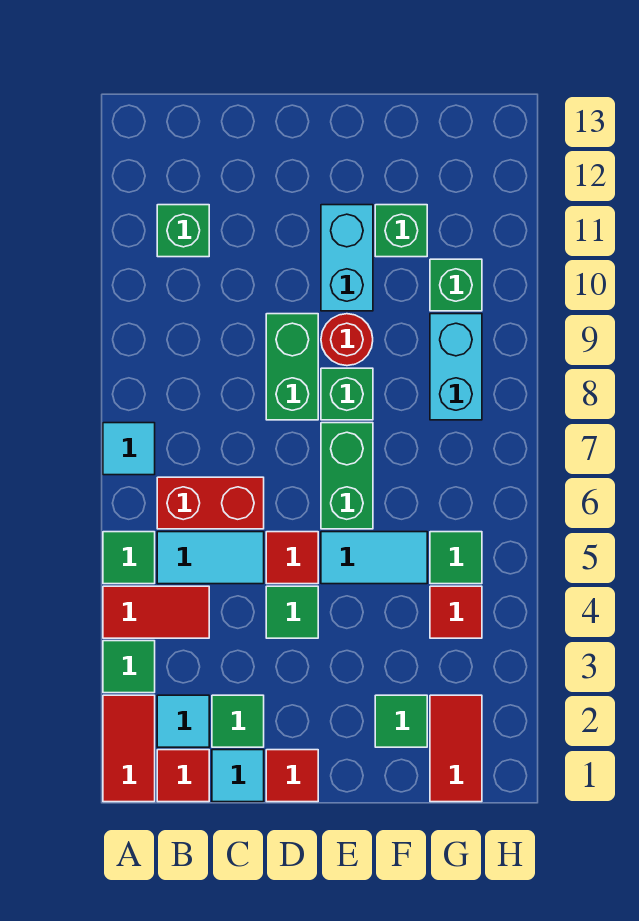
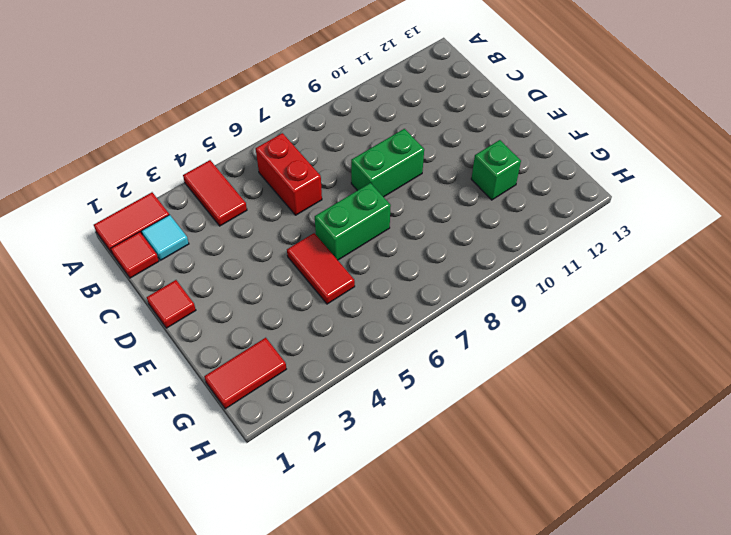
red tile E5:F5 level 1 -> cyan tile E5:F5 level 1
none -> green tile A3 level 1
none -> green tile A5 level 1
none -> cyan tile A7 level 1

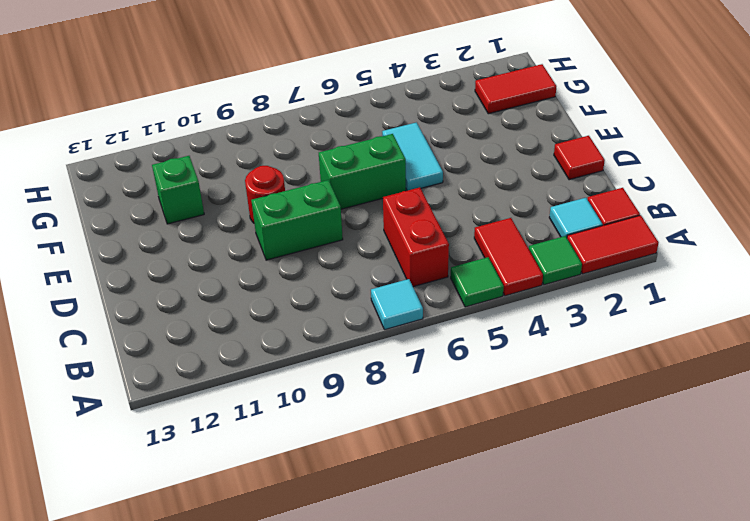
none -> cyan tile B5:C5 level 1
none -> green brick B11 level 1
none -> cyan tile C1 level 1

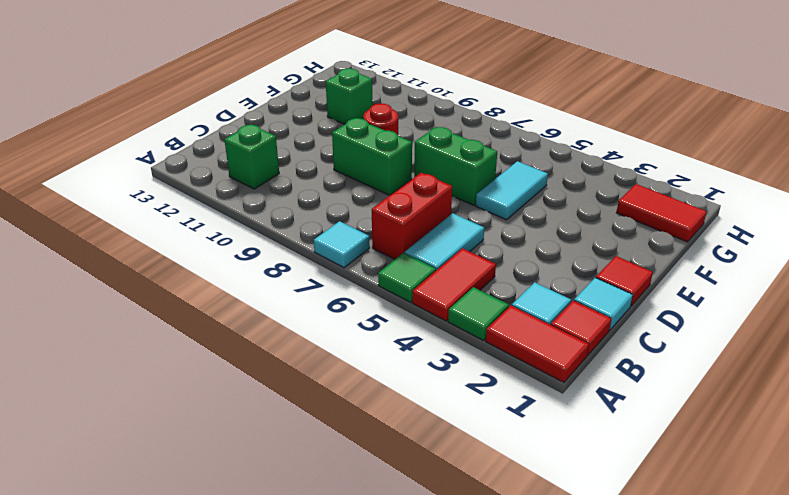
none -> green tile C2 level 1
none -> green tile D4 level 1
none -> red tile D5 level 1

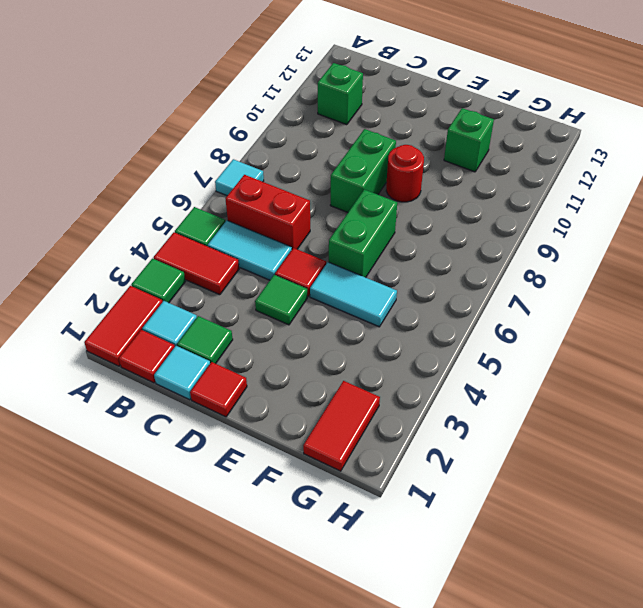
none -> green brick E8 level 1
none -> cyan brick E10:E11 level 1
none -> green tile F2 level 1

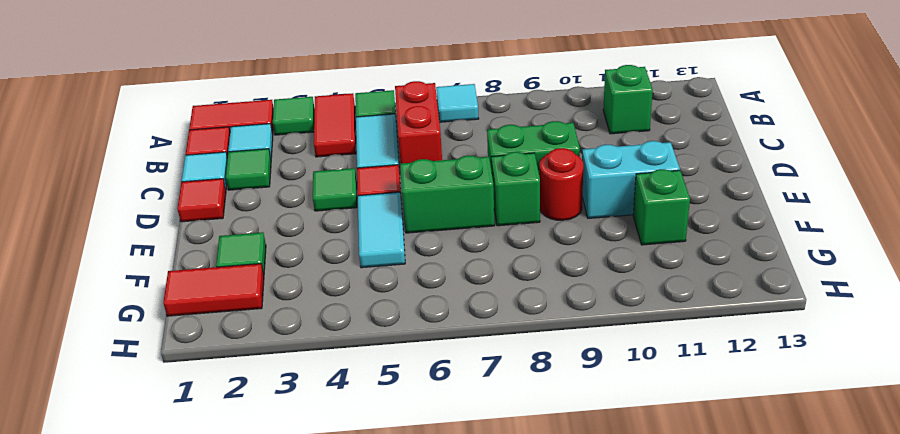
none -> red tile G4 level 1
none -> green tile G5 level 1
none -> cyan brick G8:G9 level 1

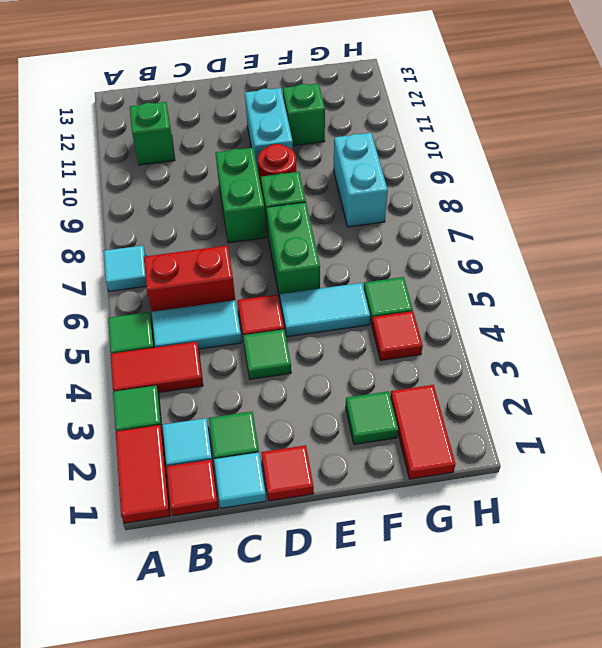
none -> green brick G10 level 1

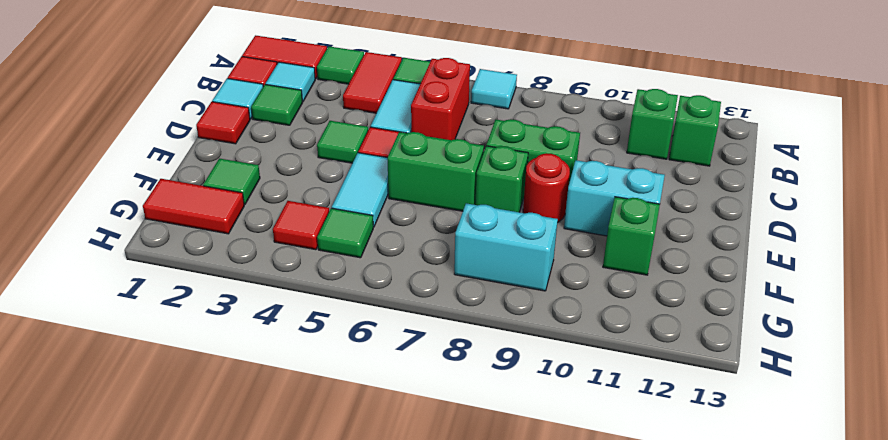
green brick B12 level 1 -> green brick G10 level 1

